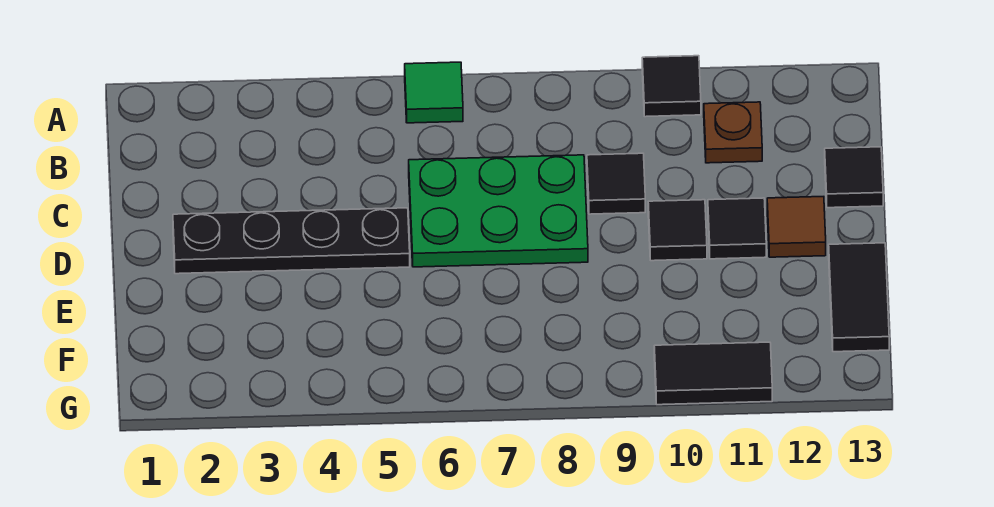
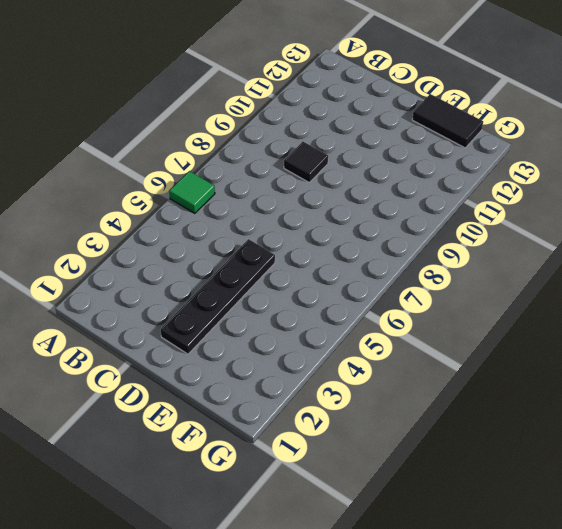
none -> black tile A10 level 1
none -> brown plate B11 level 1
none -> green plate C6:D8 level 1

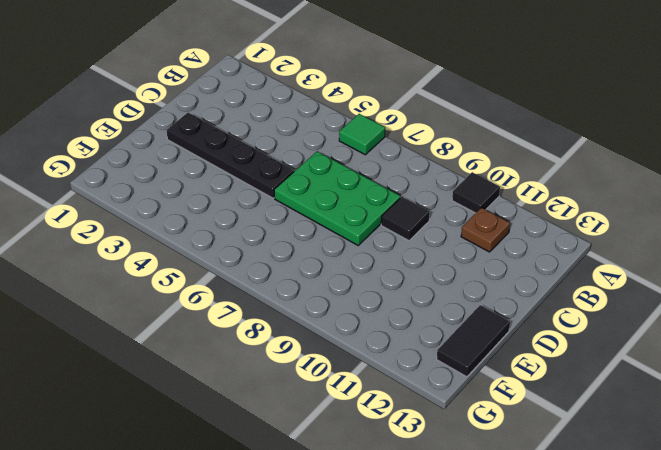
none -> black tile C13 level 1
none -> black tile D10 level 1
none -> black tile D11 level 1

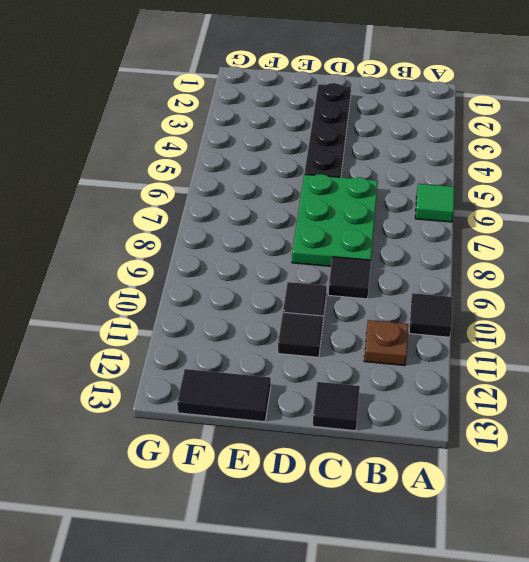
none -> brown tile D12 level 1
none -> black tile G10:G11 level 1

